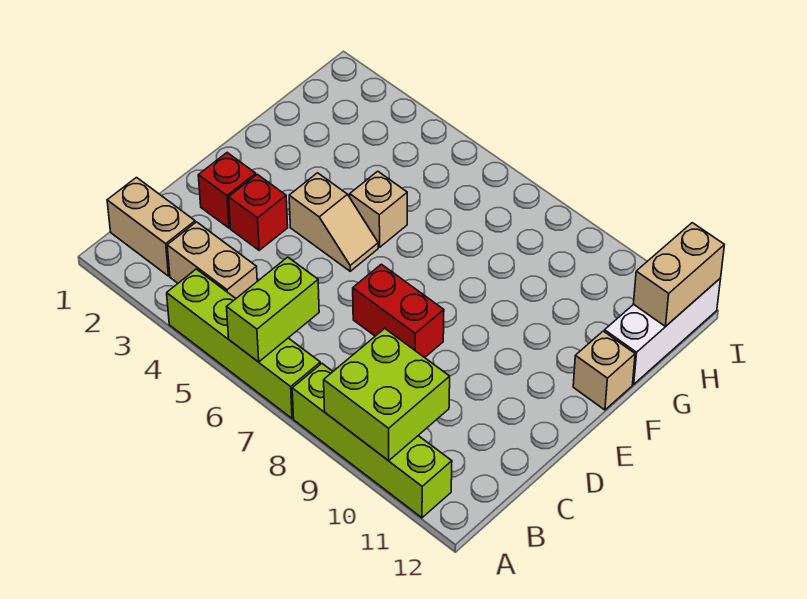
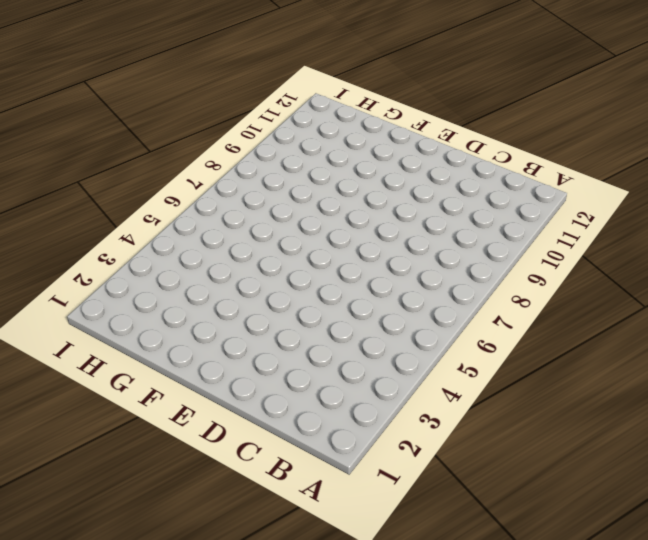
none -> lime brick A4:A7 level 1
none -> lime brick A8:A11 level 1
none -> tan brick B1:B2 level 1

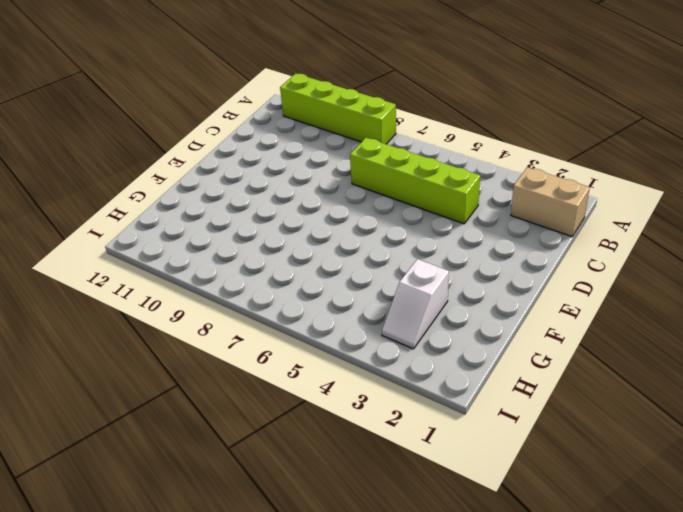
lime brick C4:C7 level 1 -> lime brick A4:A7 level 1
white slope G3:H3 level 1 top G -> none
none -> tan brick B3:B4 level 1
none -> red brick D2 level 1
none -> red brick D3 level 1

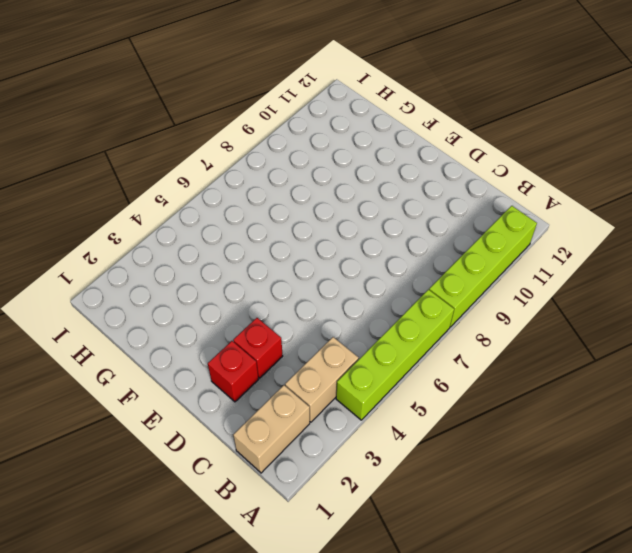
none -> red brick D7:D8 level 1
none -> tan slope E4:E5 level 1 top 4
none -> tan brick F5 level 1

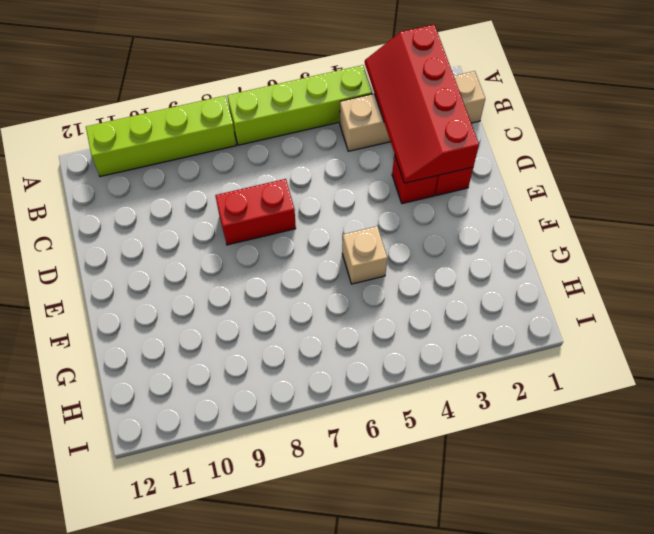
red slope A2:D3 level 2 top 2 -> none
none -> tan slope E4:E5 level 1 top 4
none -> tan brick F12 level 1
none -> white brick G12:I12 level 1

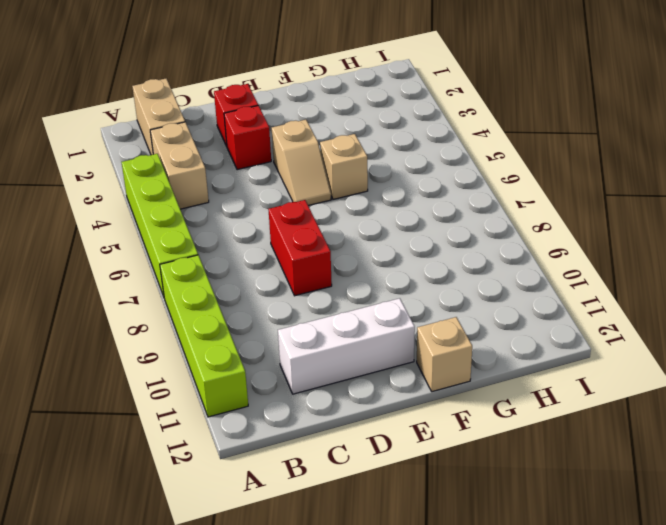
white brick C11:E11 level 1 -> white brick G12:I12 level 1
none -> lime brick A6:B6 level 2
none -> lime brick A9:B10 level 2
none -> tan brick H12:I12 level 2

